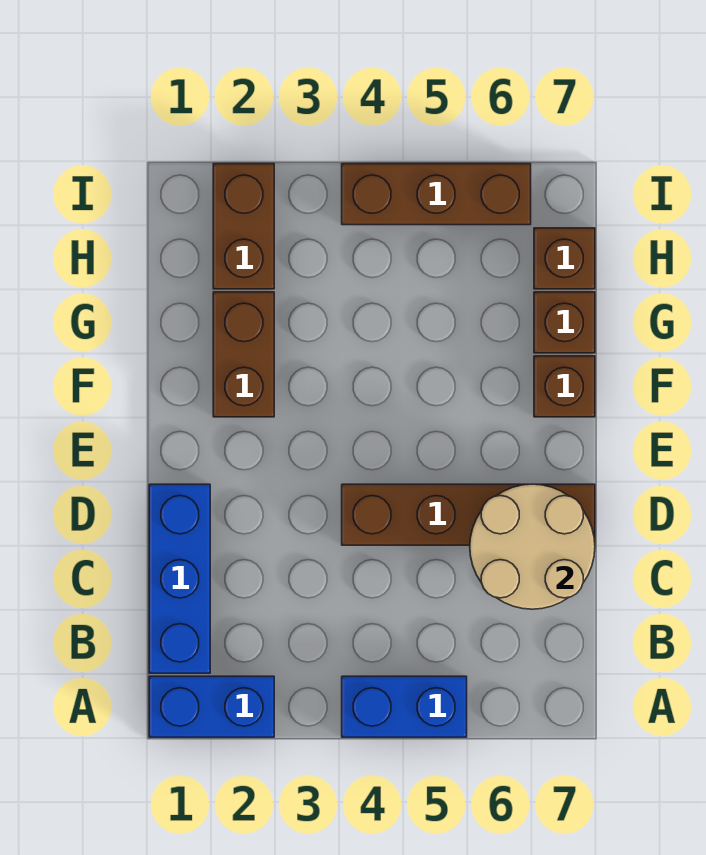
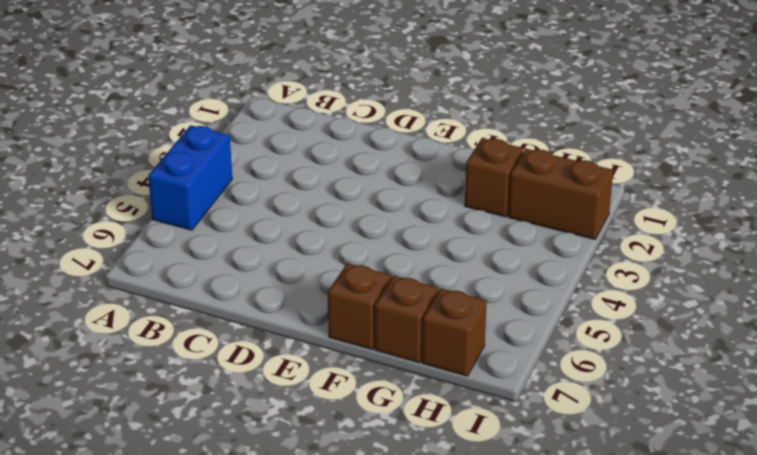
brown brick G2 level 1 -> brown brick F2:G2 level 1
none -> blue brick A1:A2 level 1
none -> blue brick B1:D1 level 1

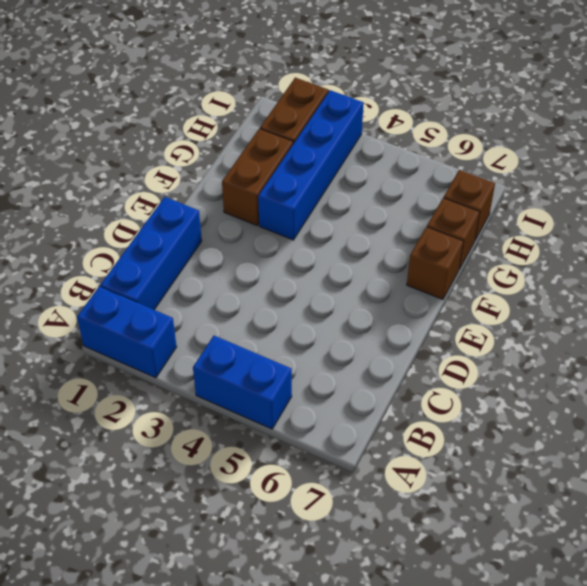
blue brick F3:I3 level 1 -> none
none -> brown brick D4:D7 level 1
none -> brown brick I4:I6 level 1

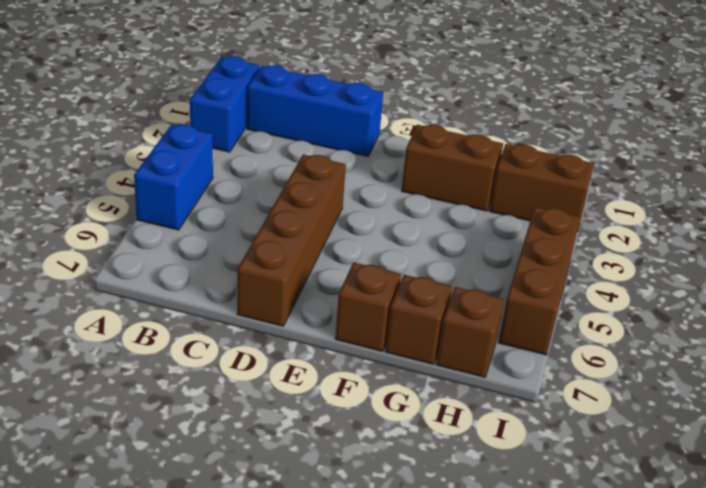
none -> tan round brick C6:D7 level 2

